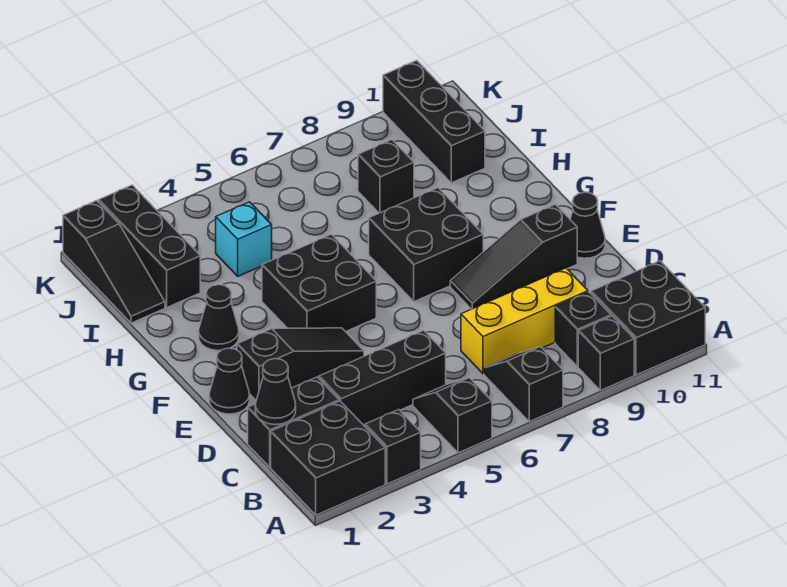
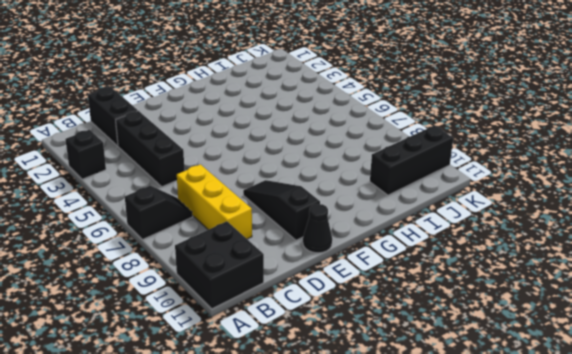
none -> black brick A1:B2 level 1
none -> black slope A5:B5 level 1 top A
none -> black brick A9 level 1

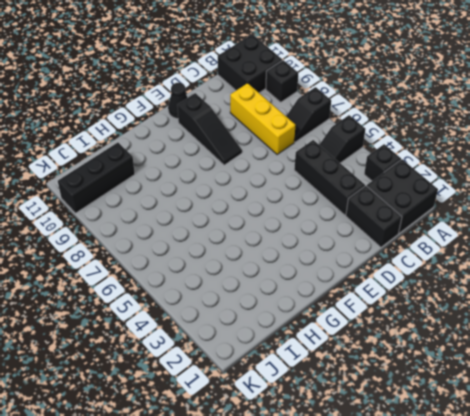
none -> black brick B9 level 1
none -> black cone E1 level 1
none -> black slope E2:E4 level 1 top 2

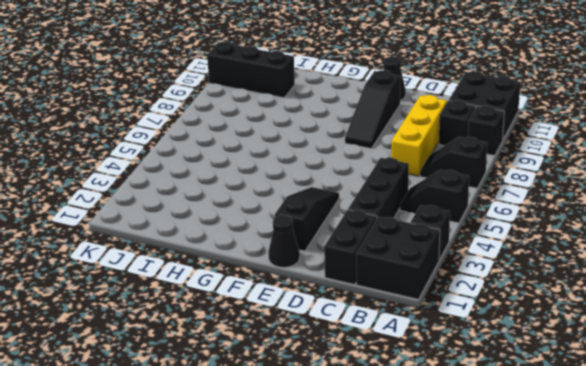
none -> black brick F4:G5 level 1
none -> black brick F7:G8 level 1
none -> black cone G2 level 1

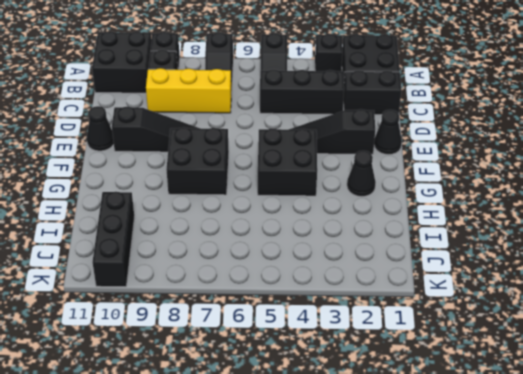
none -> black slope I1:K1 level 1 top K
none -> black brick I2:K2 level 1
none -> cyan brick I4 level 1

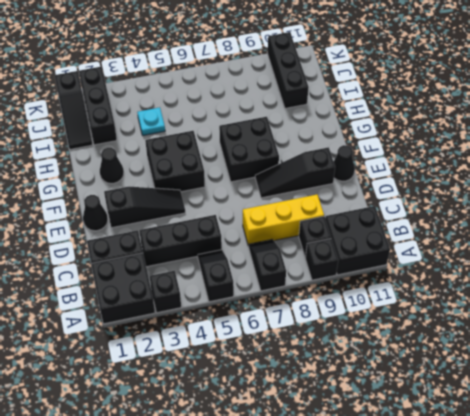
cyan plate I4 level 1 -> cyan brick I4 level 1
none -> black brick I8 level 1
none -> black cone C1 level 2

